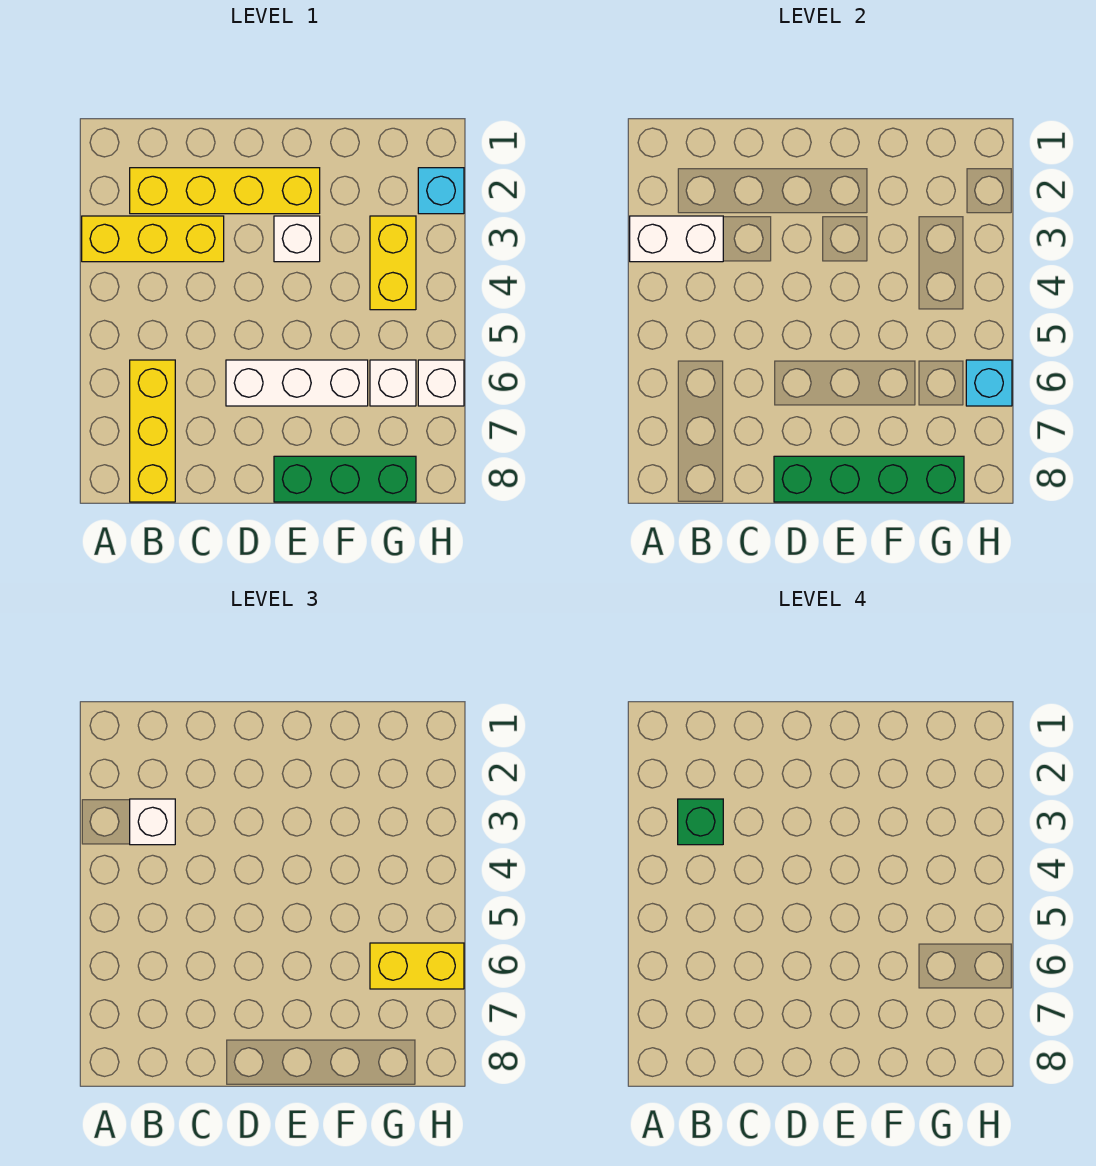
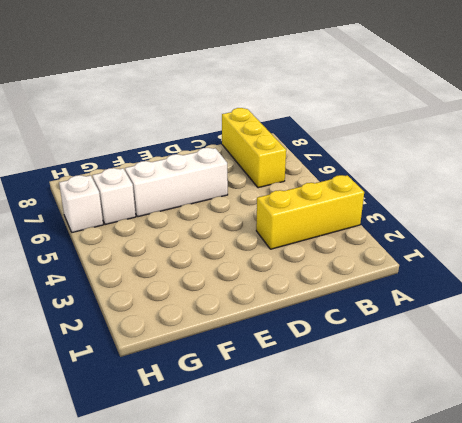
none -> yellow brick B2:E2 level 1
none -> white brick E3 level 1
none -> green brick E8:G8 level 1

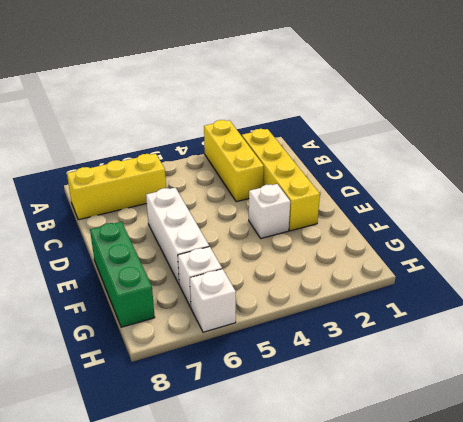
none -> yellow brick G3:G4 level 1
none -> cyan brick H2 level 1
none -> white brick A3:B3 level 2

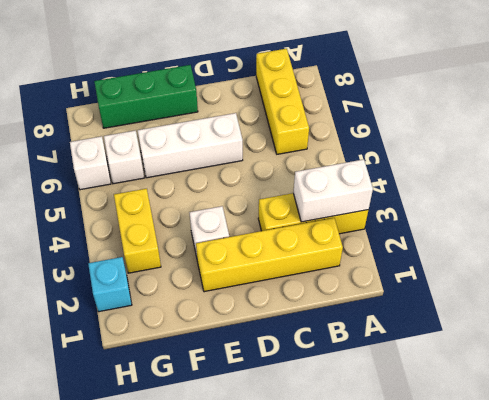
none -> green brick D8:G8 level 2
none -> cyan brick H6 level 2
none -> white brick B3 level 3

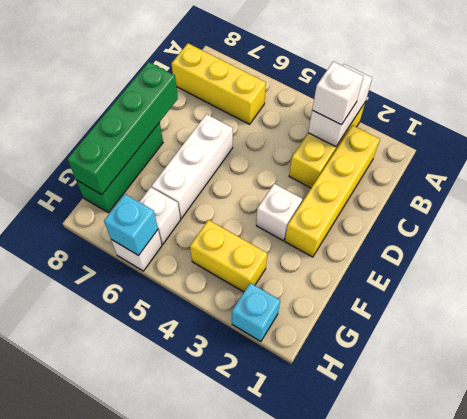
none -> yellow brick G6:H6 level 3
none -> green brick B3 level 4

